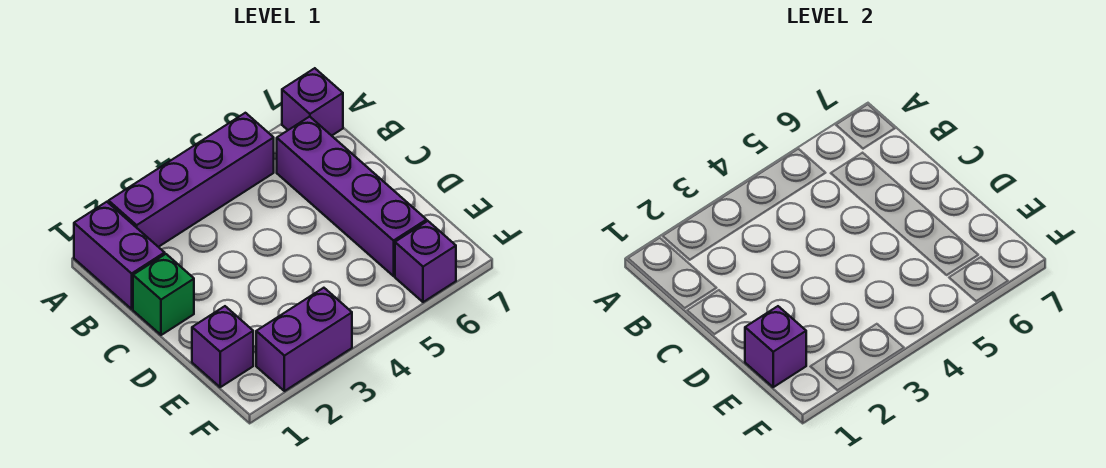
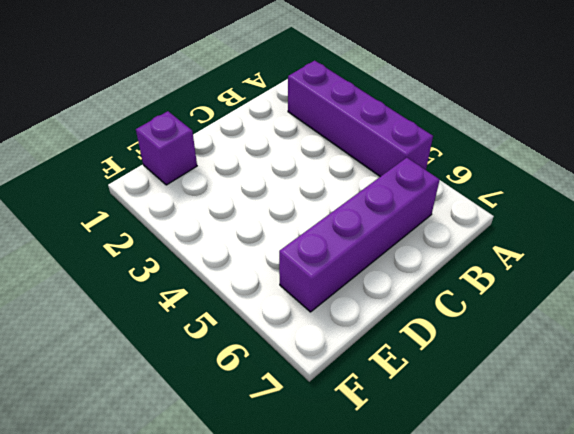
none -> purple brick A1:B1 level 1
none -> purple brick A7 level 1

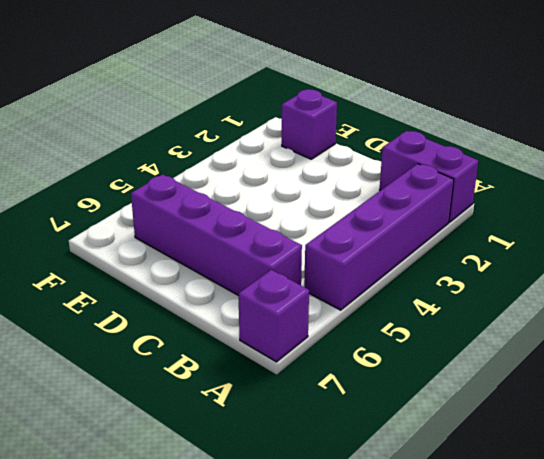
none -> green brick C1 level 1
none -> purple brick F2:F3 level 1

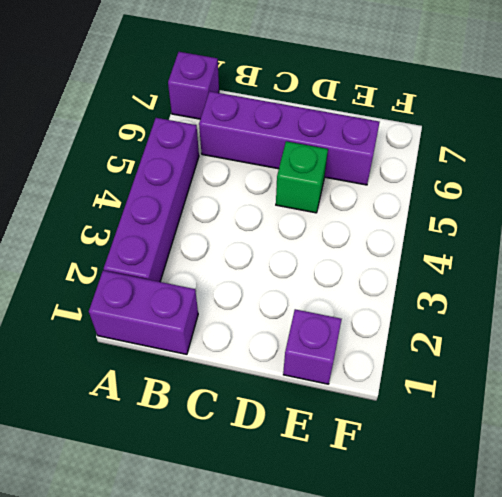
green brick D5 level 1 -> green brick C1 level 1
none -> purple brick F2:F3 level 1
none -> purple brick F6 level 1

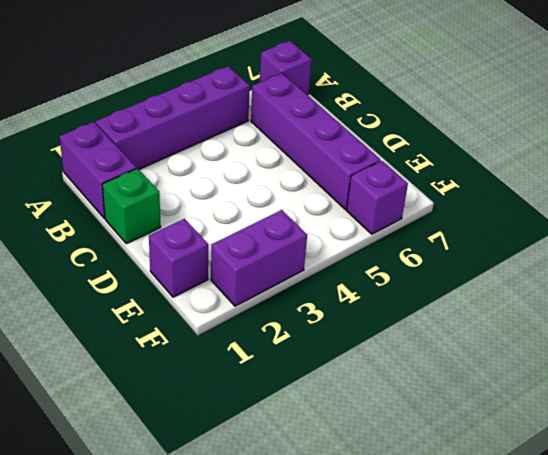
none -> purple brick E1 level 2

